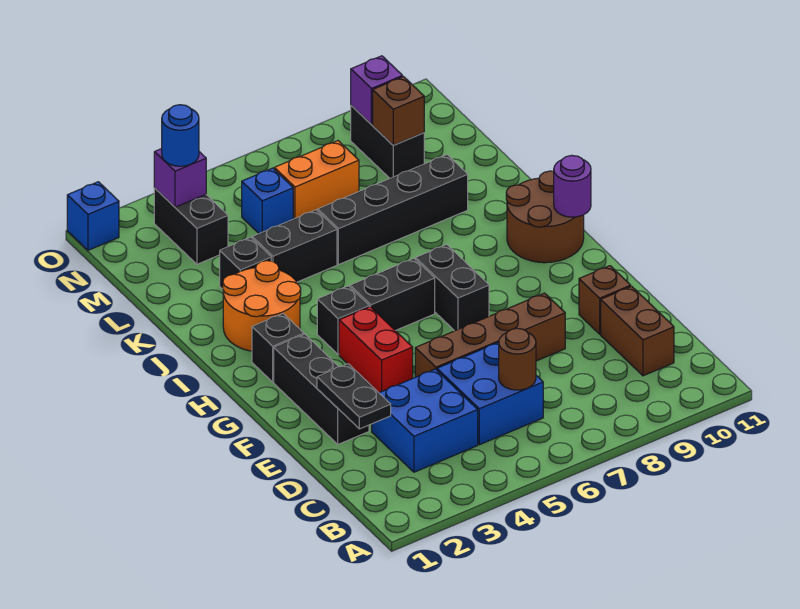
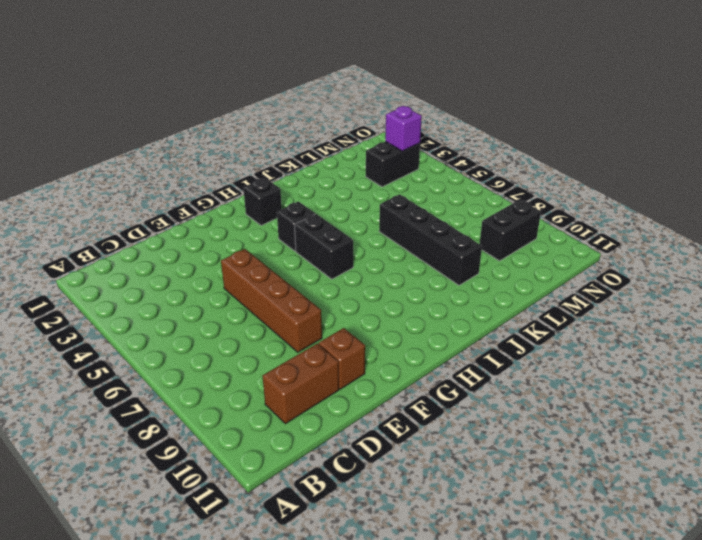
none -> blue brick C3:D4 level 1
none -> blue brick C5:D6 level 1
none -> black brick E2:G2 level 1

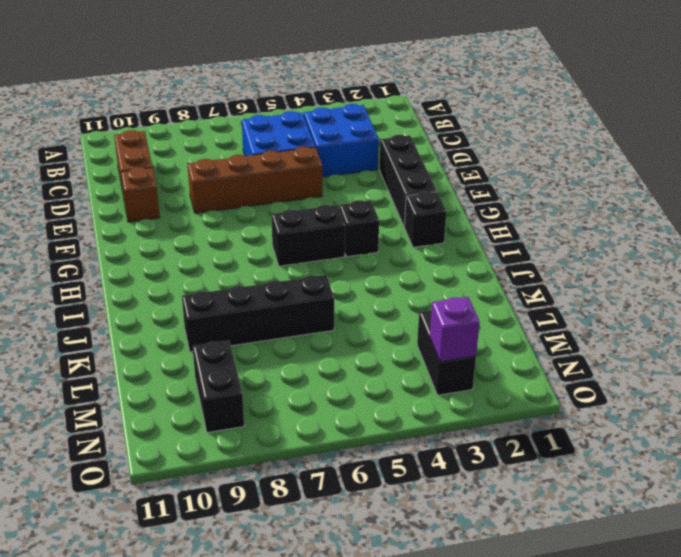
none -> red brick F4:G4 level 1
none -> black brick G7:H7 level 1
none -> brown round brick H10:I11 level 1

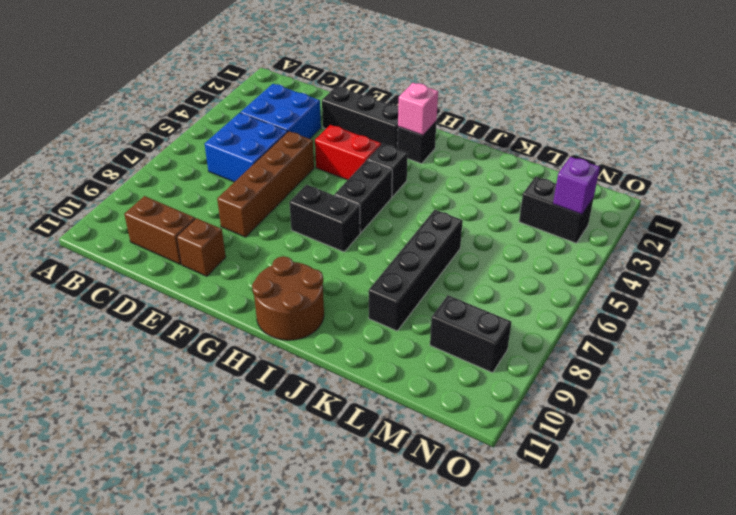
pink brick H2 level 2 -> none
none -> orange round brick I2:J3 level 1
none -> black brick K3 level 1
none -> black brick K4:K5 level 1

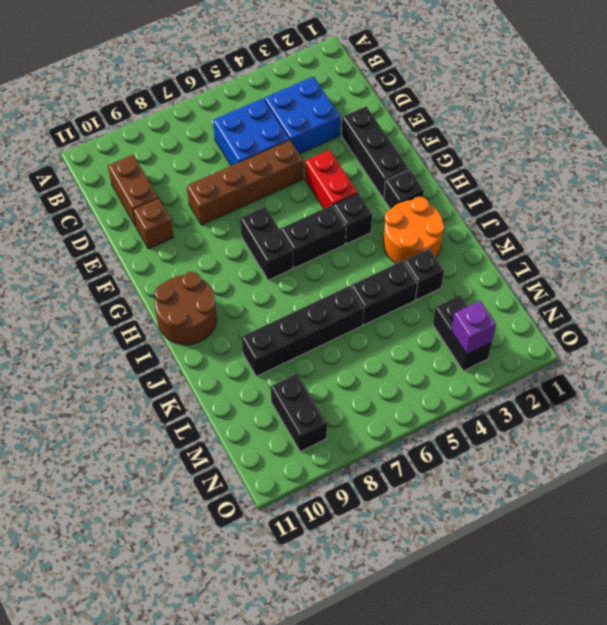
none -> blue brick M5 level 1
none -> orange brick M6:M7 level 1
none -> blue brick O1 level 1

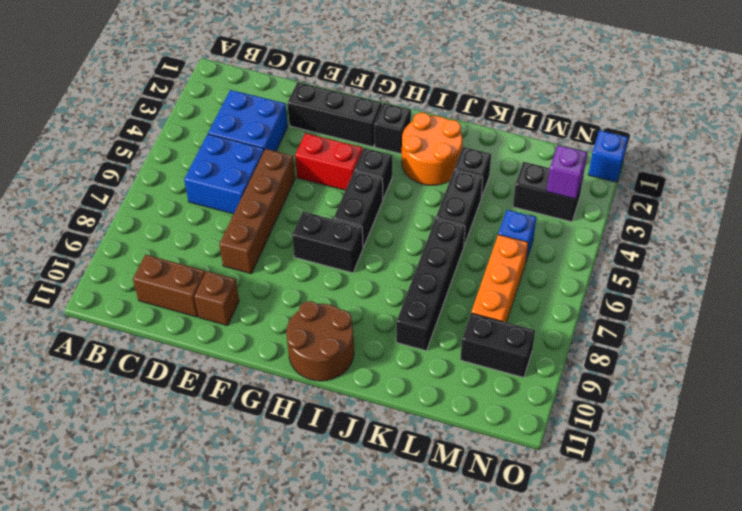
orange brick M6:M8 level 1 -> orange brick M6:M7 level 1
none -> brown round brick C6 level 2
none -> black plate D2:E2 level 2
none -> purple round brick H11 level 2

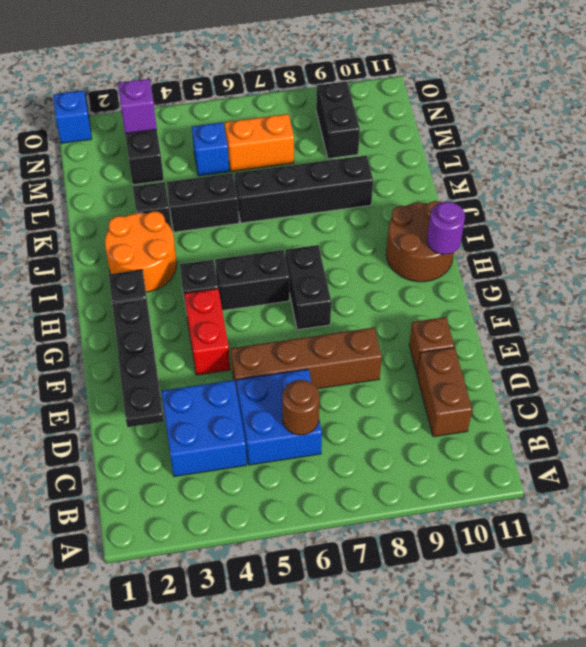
none -> brown brick M9 level 2
none -> purple brick N9 level 2
none -> blue round brick N3 level 3

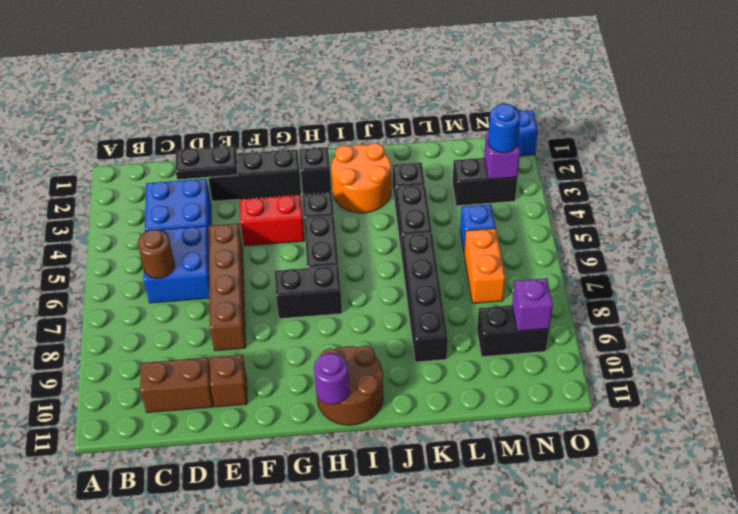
none -> brown brick M9 level 2

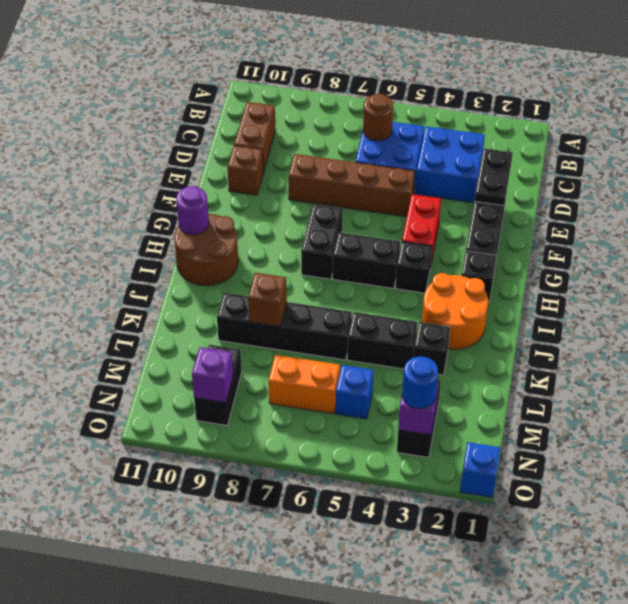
brown brick K8 level 2 -> brown brick M9 level 2

